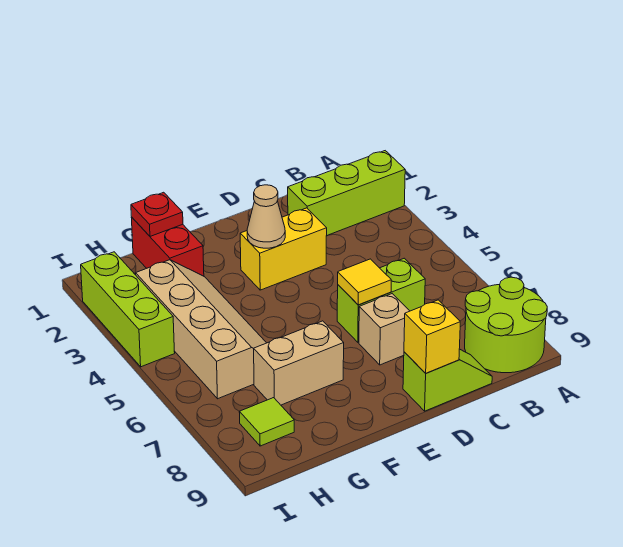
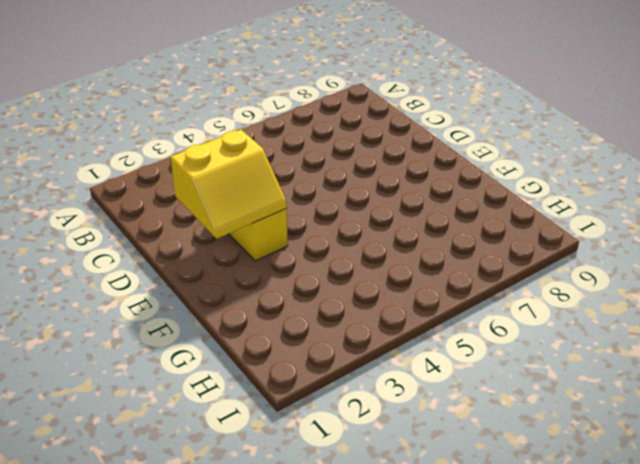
yellow slope D2:E3 level 2 top D -> tan cone E3 level 2
none -> lime brick A2:C2 level 1
none -> lime round brick A8:B9 level 1
none -> lime brick C6:D6 level 1

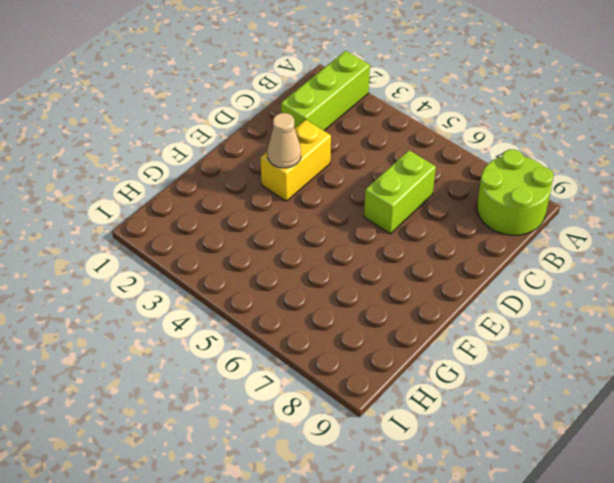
none -> lime slope C9:D9 level 1 top D
none -> tan brick D7 level 1
none -> tan brick F7:G7 level 1

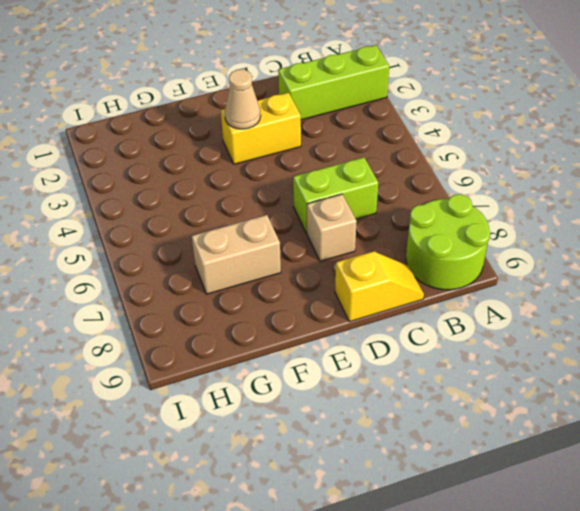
yellow slope C9:D9 level 1 top D -> lime slope C9:D9 level 1 top D
none -> red brick G1:G2 level 1
none -> tan slope G3:H6 level 1 top H
none -> lime tile H8 level 1

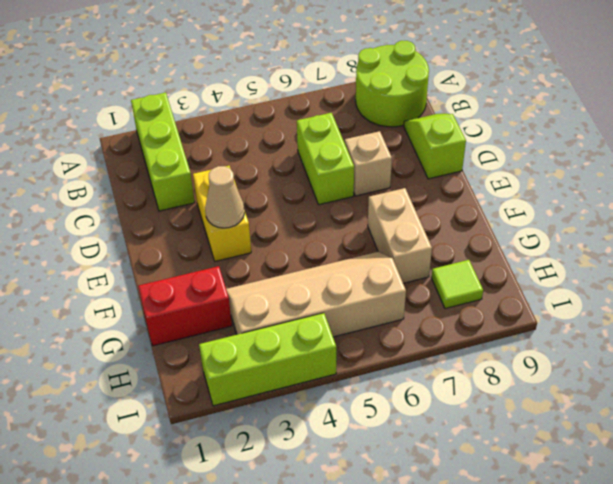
none -> yellow tile D6 level 2
none -> yellow brick D9 level 2
none -> red plate G1 level 2

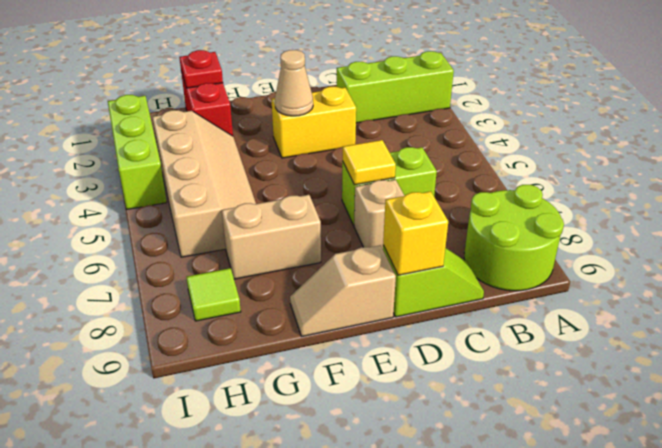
tan slope E9:F9 level 1 top E -> none

